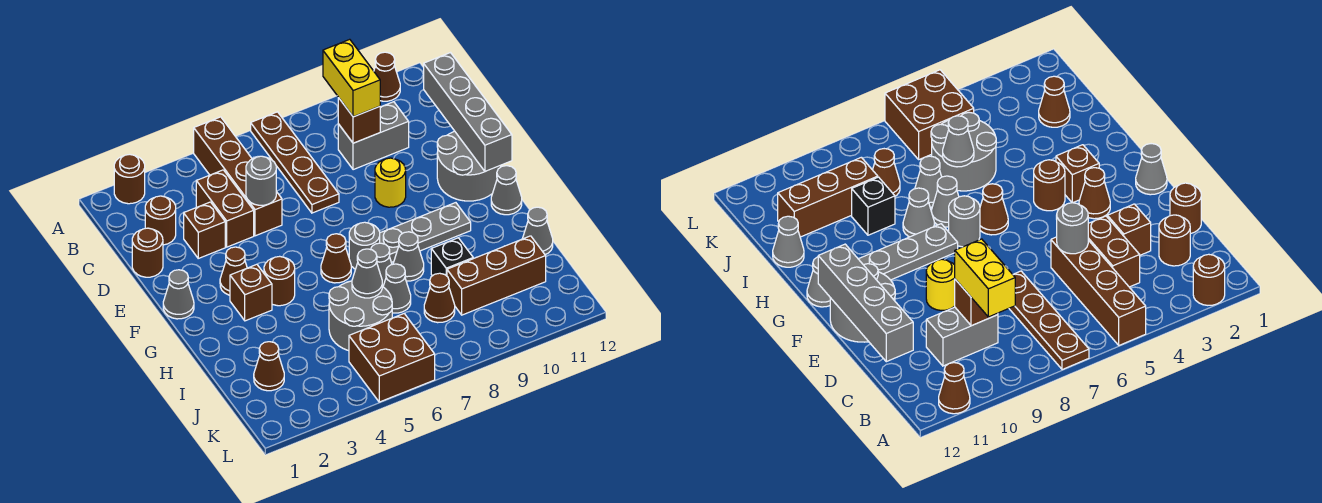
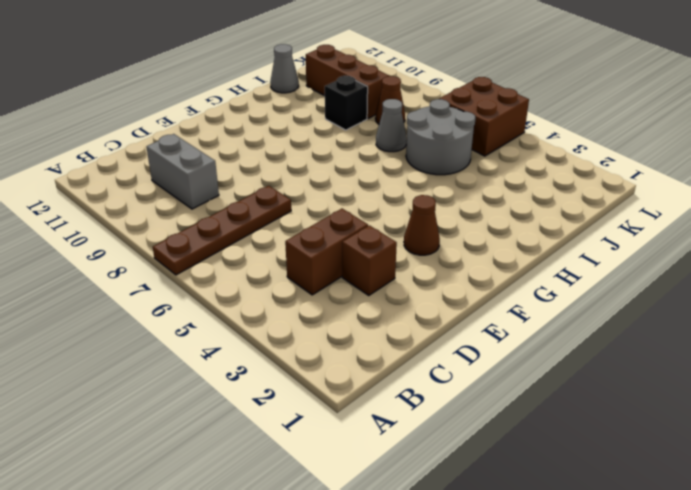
none -> brown round brick A2 level 1
none -> brown brick A5:D5 level 1
none -> brown cone A11 level 1
none -> brown round brick C2 level 1

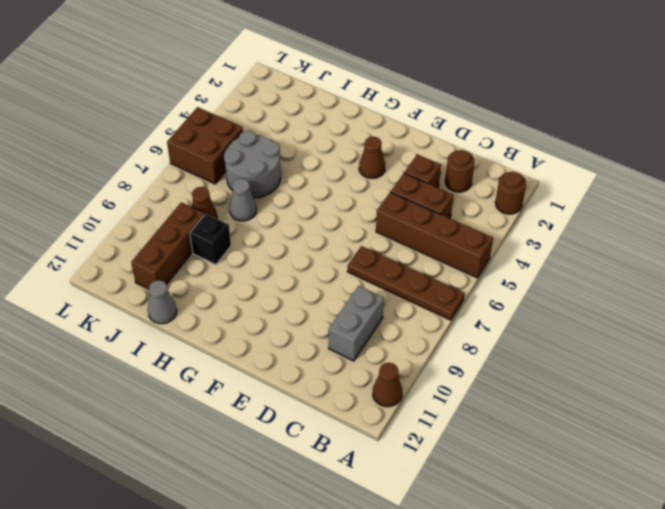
none -> brown round brick D1 level 1
none -> yellow round brick E9 level 1
none -> grey round brick E11:F12 level 1
none -> grey cone F1 level 1

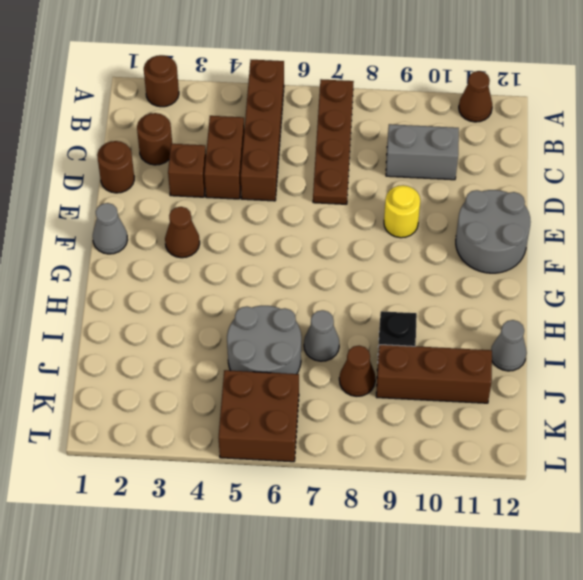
none -> brown brick G3 level 1
none -> brown round brick G4 level 1
none -> brown cone G6 level 1
none -> grey round brick G7 level 1

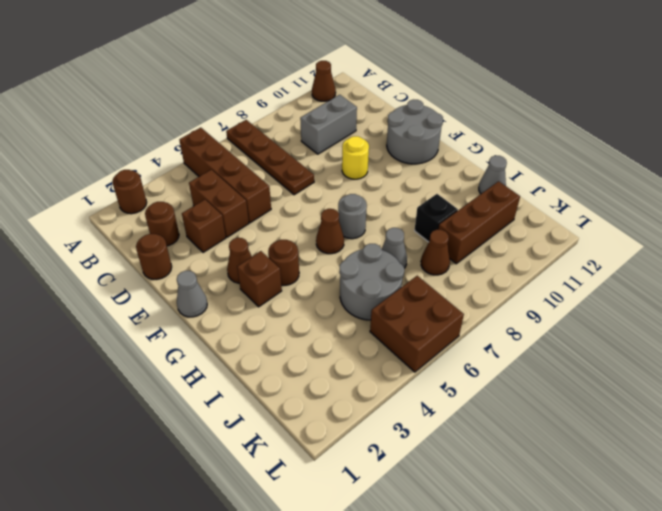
none -> grey plate G8:G10 level 1
none -> grey cone G12 level 1
none -> grey cone H7 level 1
none -> grey cone H8 level 1

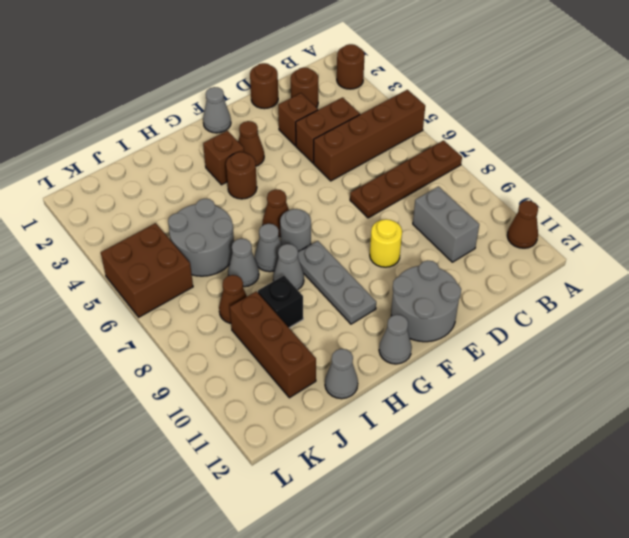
none -> brown cone J2 level 1
none -> brown brick C9 level 2
none -> grey brick C12:F12 level 2
none -> grey round brick D5 level 2

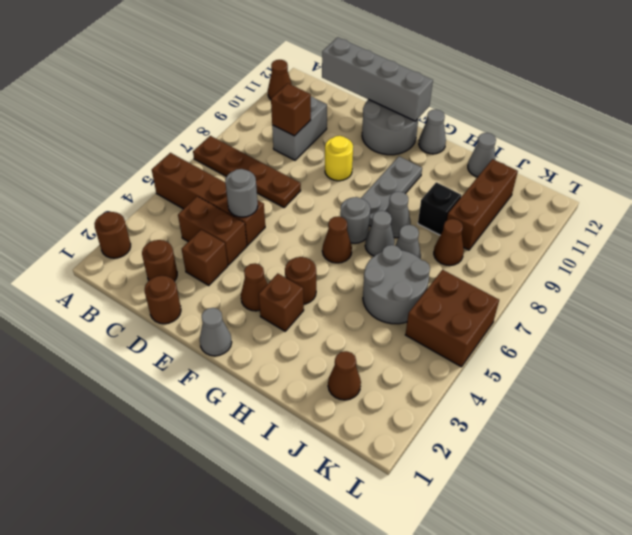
none -> grey cone I6 level 2
none -> yellow brick B9:C9 level 3

